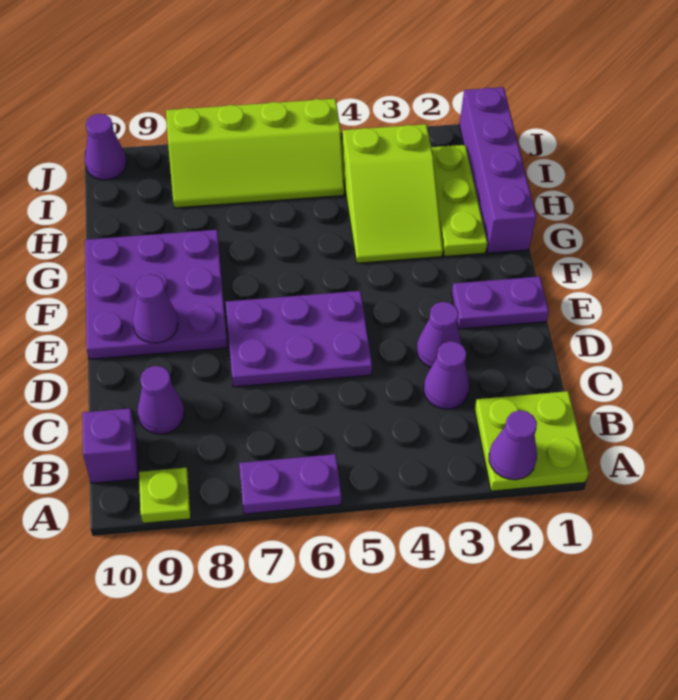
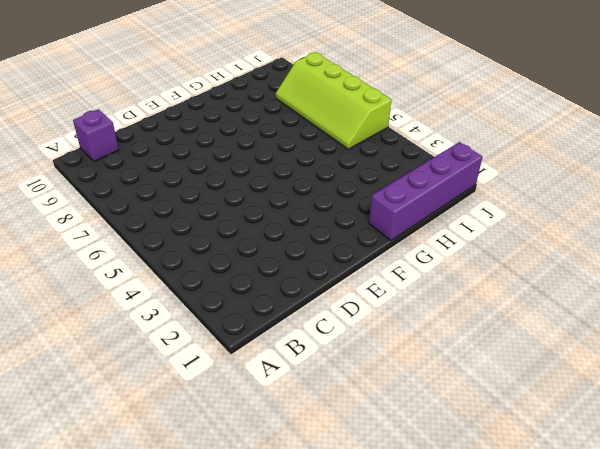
none -> lime plate A1:B2 level 1
none -> purple plate A6:A7 level 1
none -> lime plate A9 level 1

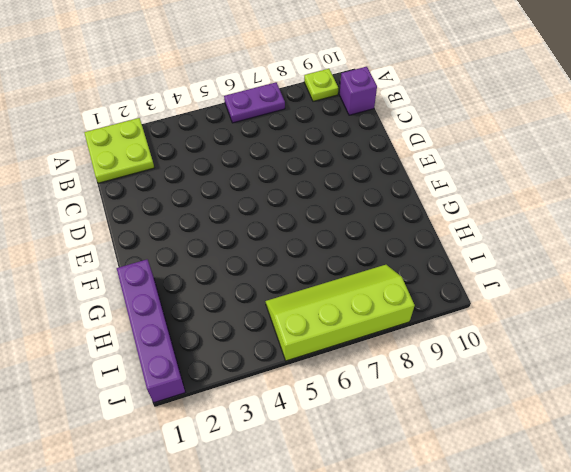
none -> purple cone C3 level 1
none -> purple cone C9 level 1
none -> purple cone D3 level 1

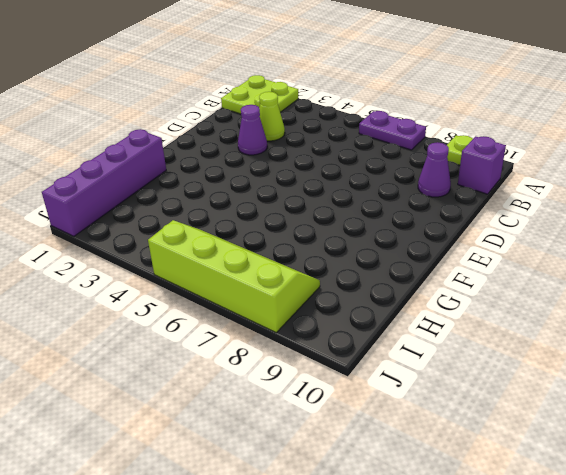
lime cone C3 level 1 -> purple cone C3 level 1
none -> purple plate D5:E7 level 1
none -> purple plate E1:E2 level 1
none -> purple plate E8:G10 level 1

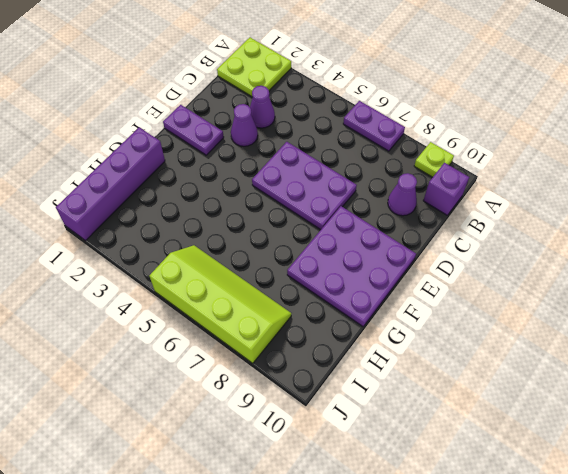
none -> lime plate G2:I2 level 1
none -> lime slope G3:I4 level 1 top I
none -> purple cone J10 level 1

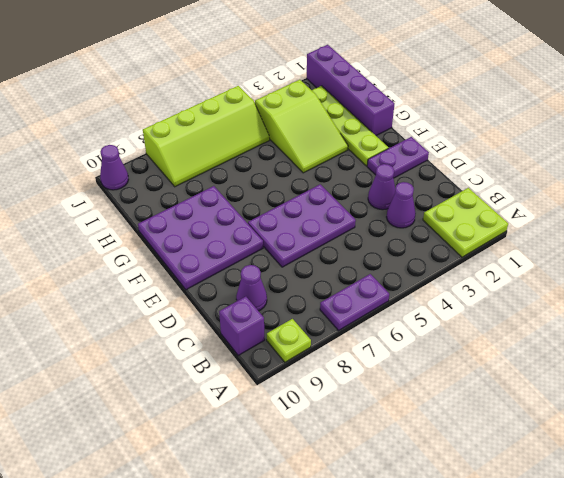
lime plate F2:I2 level 1 -> lime plate G2:I2 level 1
none -> purple cone A2 level 2
none -> purple cone E9 level 2

